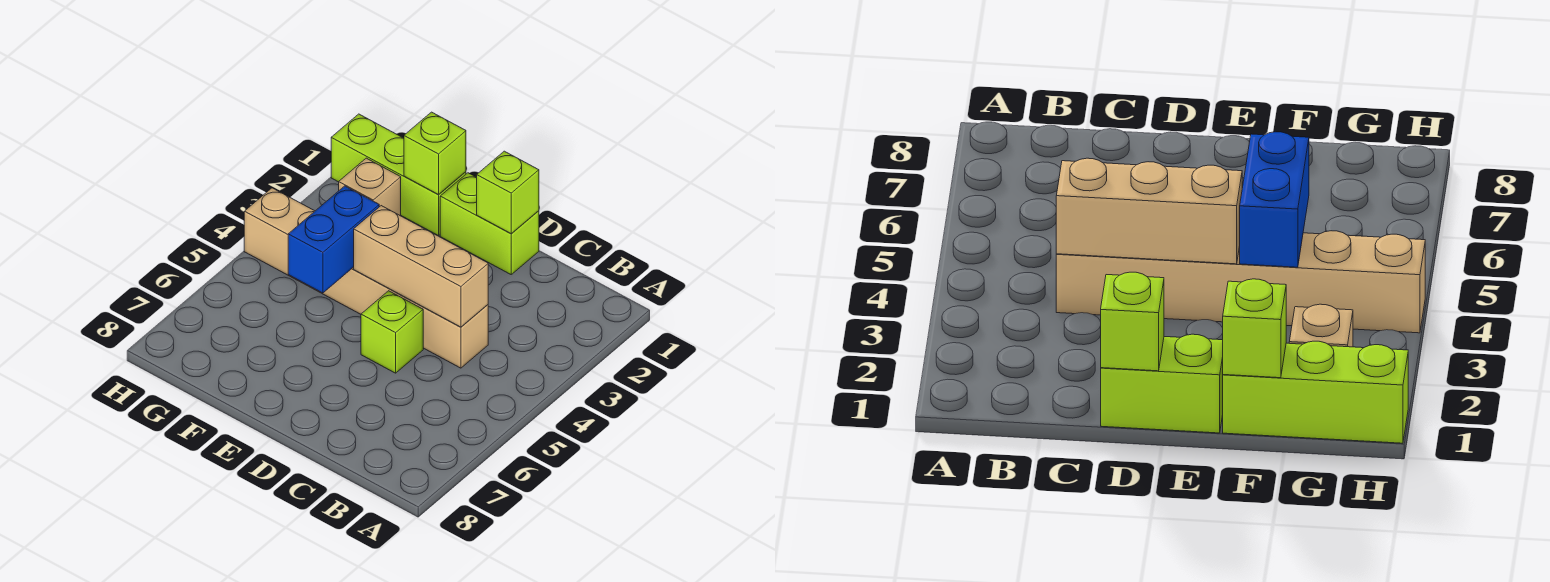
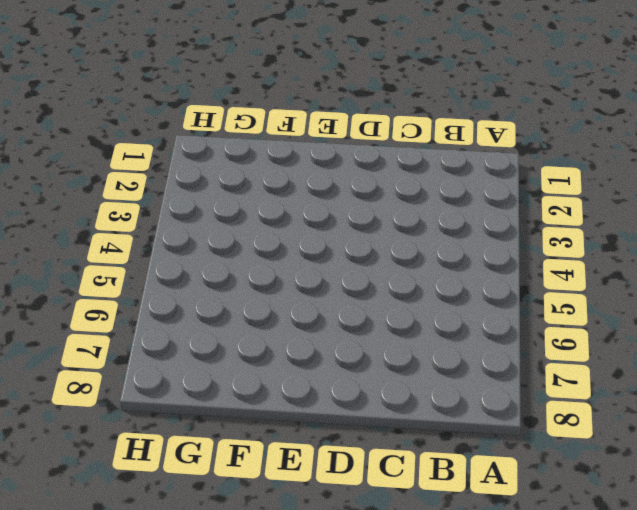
none -> tan brick C4:H4 level 1
none -> lime brick D1:E1 level 1

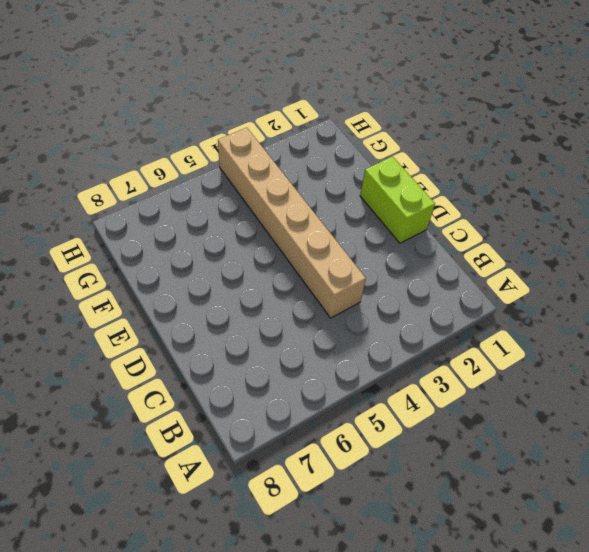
none -> lime brick D5 level 1
none -> lime brick F1:H1 level 1

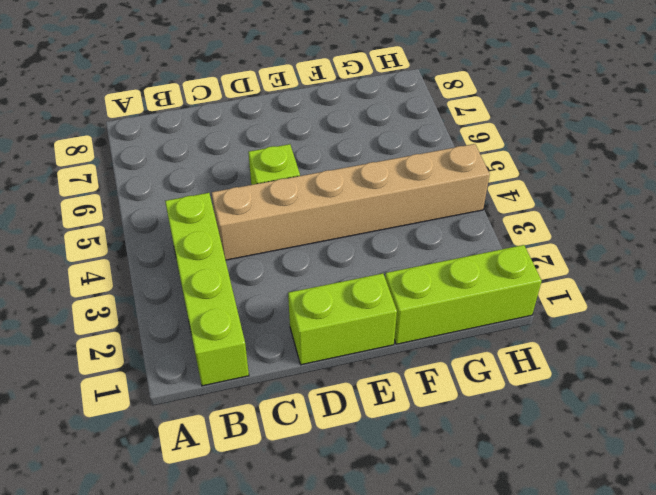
lime brick B1:B4 level 1 -> none
none -> tan brick G2 level 1
none -> tan brick C4:E4 level 2

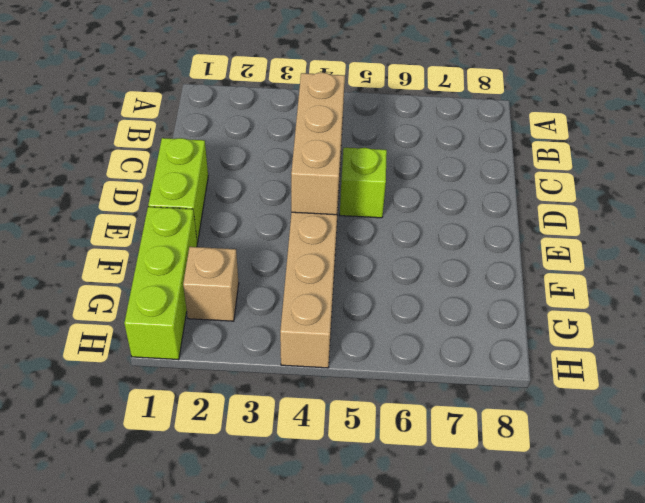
none -> lime brick D1 level 2
none -> lime brick F1 level 2

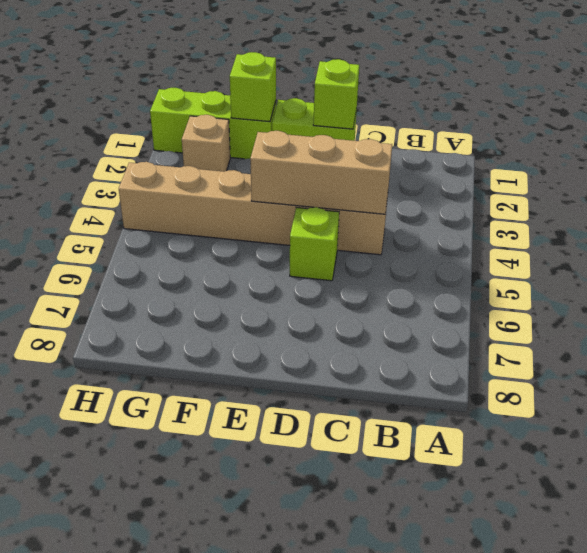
none -> blue brick F4:F5 level 2

